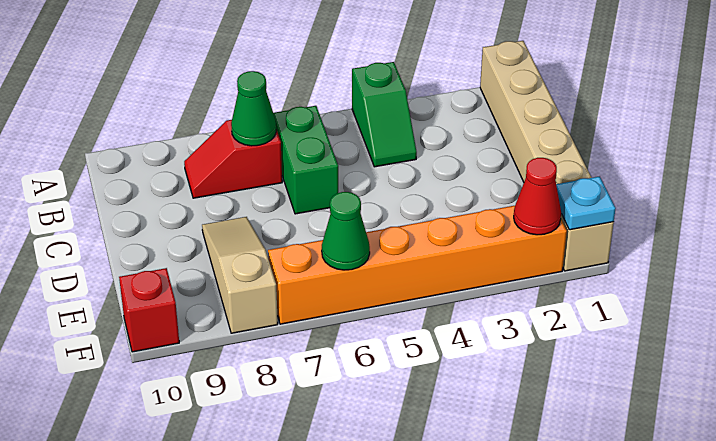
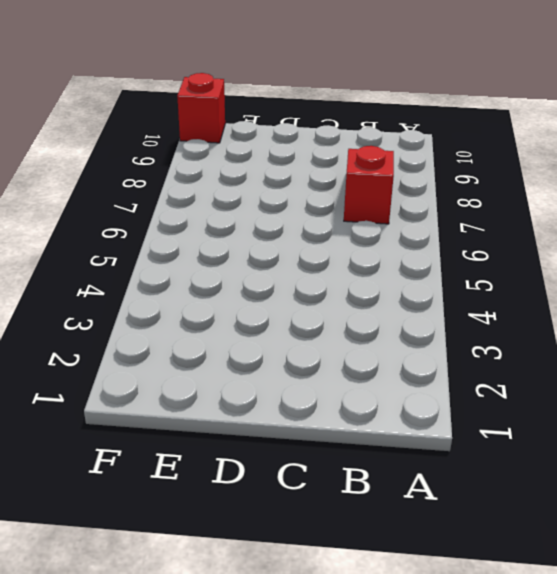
none -> tan brick A1:F1 level 1
none -> green slope A4:B4 level 1 top A

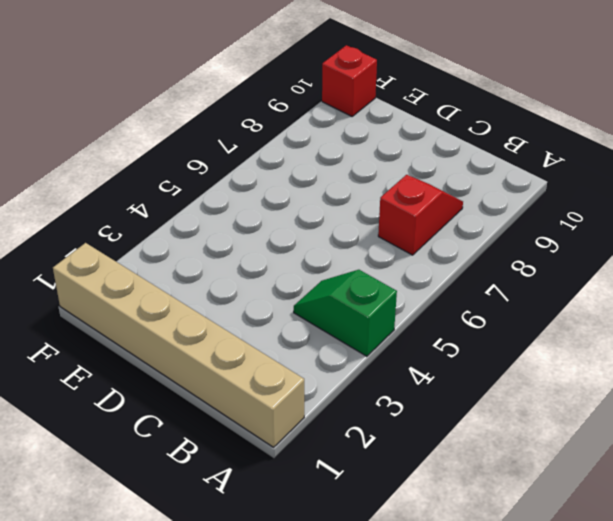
none -> green brick B6:C6 level 1
none -> tan slope D8:F8 level 1 top F

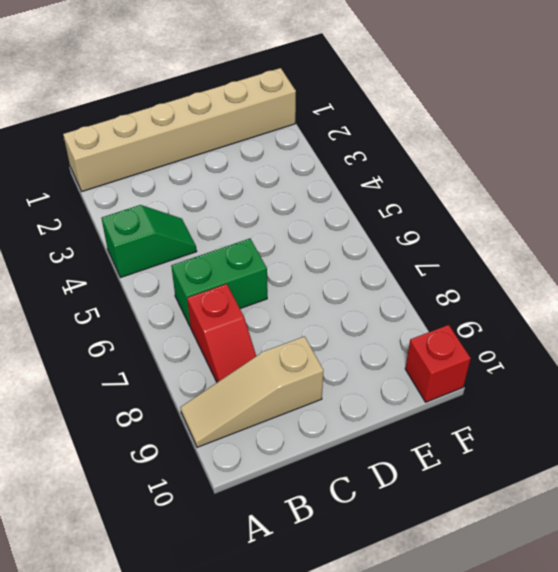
tan slope A9:C9 level 1 top C -> tan slope D8:F8 level 1 top F
none -> orange brick F2:F7 level 1
none -> green cone B7 level 2

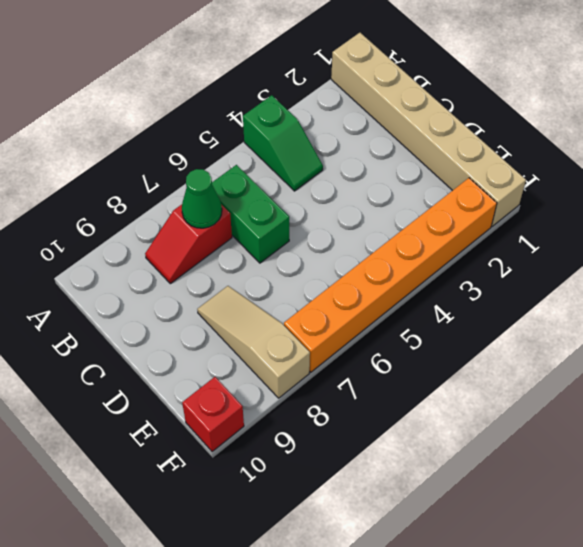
none -> cyan plate F1 level 2
none -> red cone F2 level 2

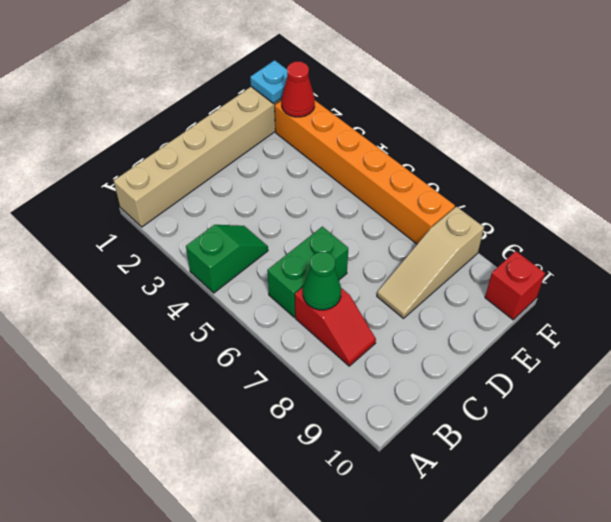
none -> green cone F6 level 2

